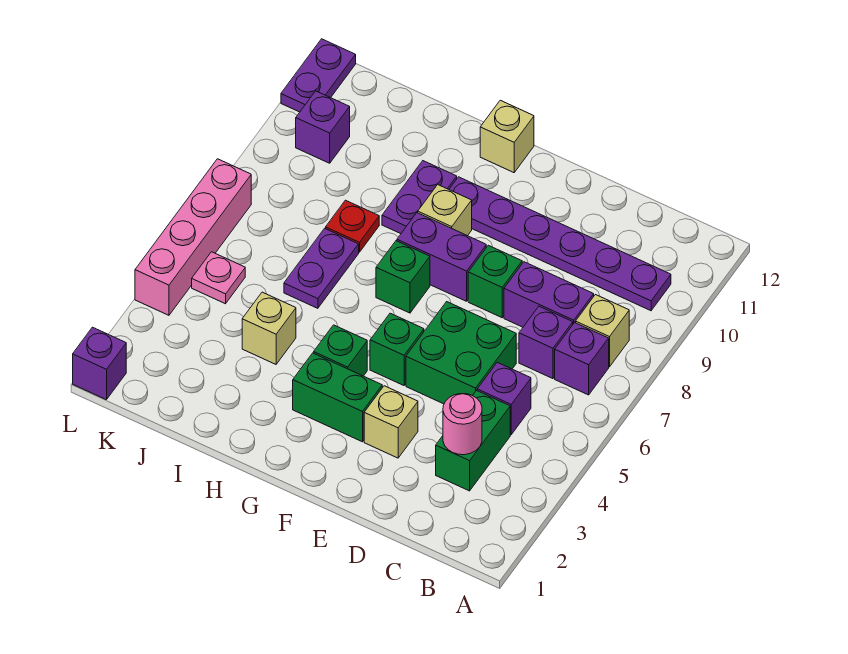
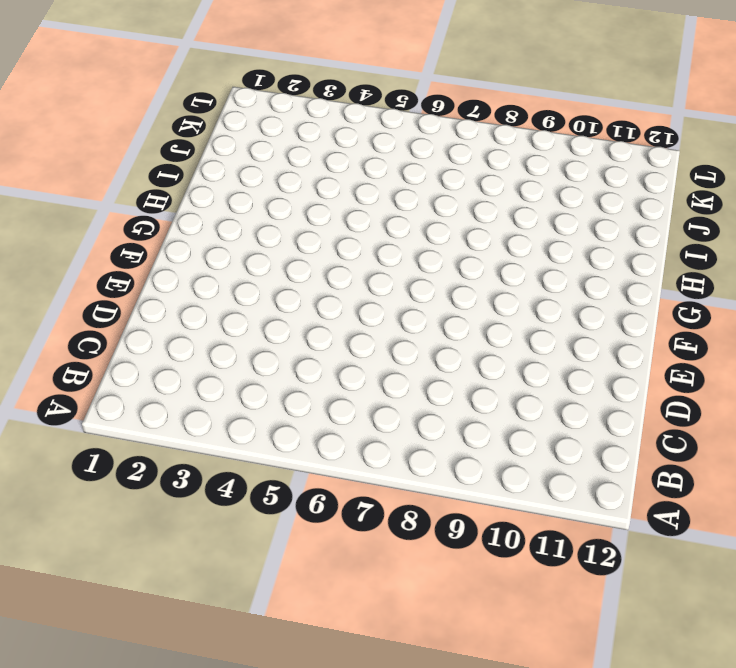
none -> purple brick B7 level 1
none -> tan brick B8 level 1
none -> purple plate B10:G10 level 1

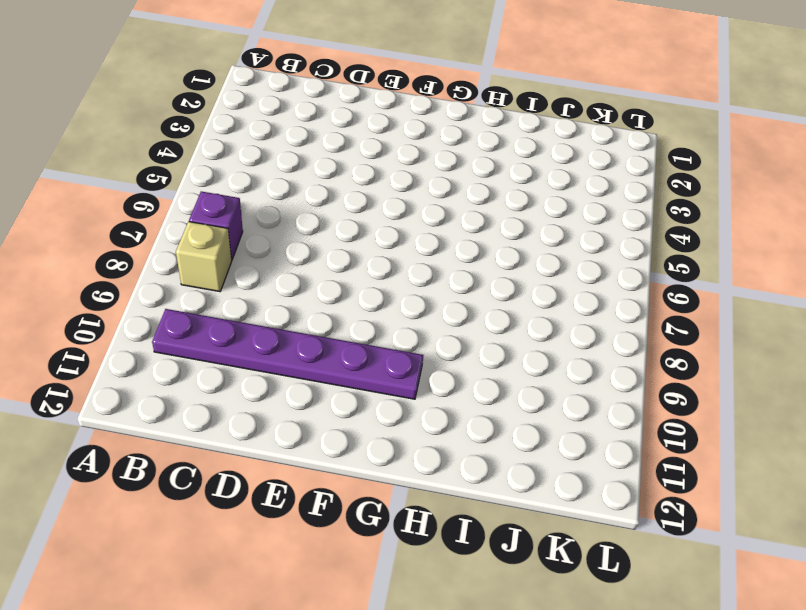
none -> green brick C3:C4 level 1
none -> purple brick C5 level 1
none -> purple brick C7 level 1

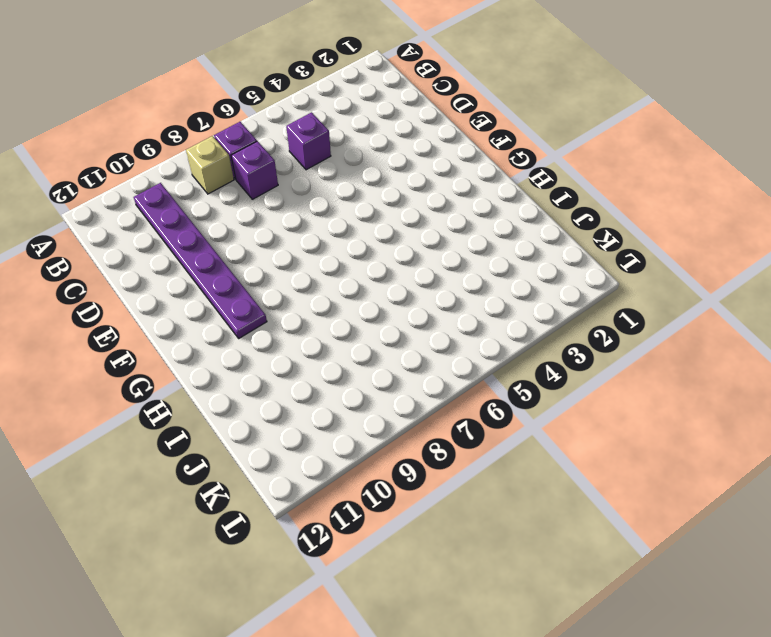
none -> green brick C3:C4 level 1
none -> purple brick C8:D8 level 1
none -> green brick D5:E6 level 1

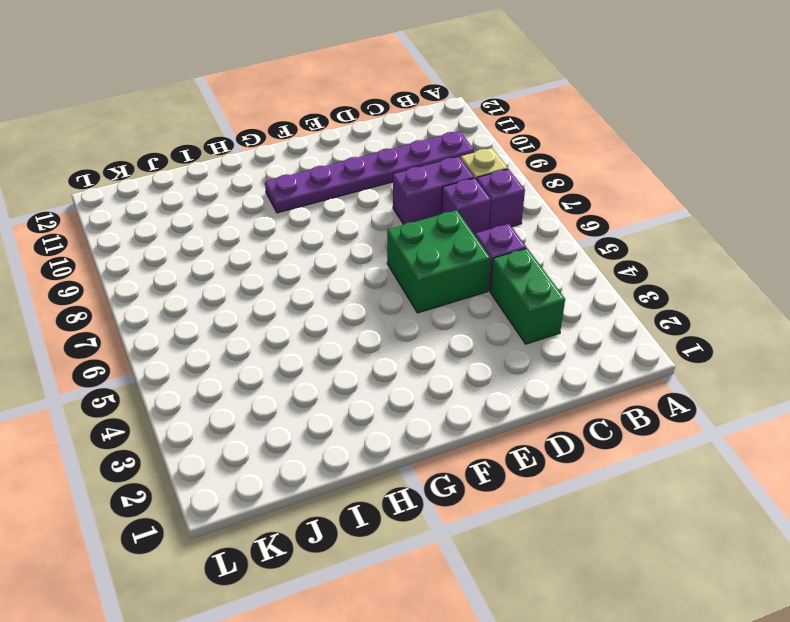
none -> tan brick E3 level 1
none -> green brick E8 level 1
none -> green brick F3:G3 level 1

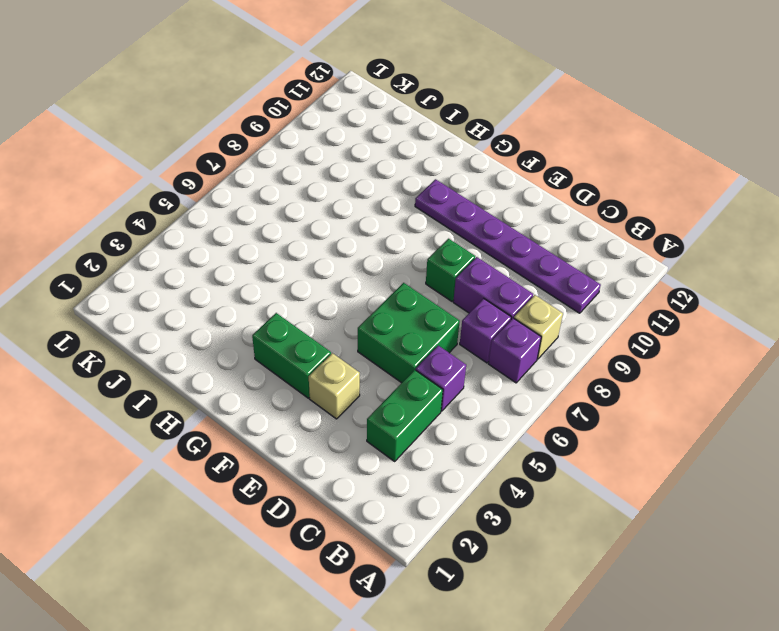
none -> green brick F5 level 1
none -> purple brick F8:G8 level 1
none -> green brick G4 level 1

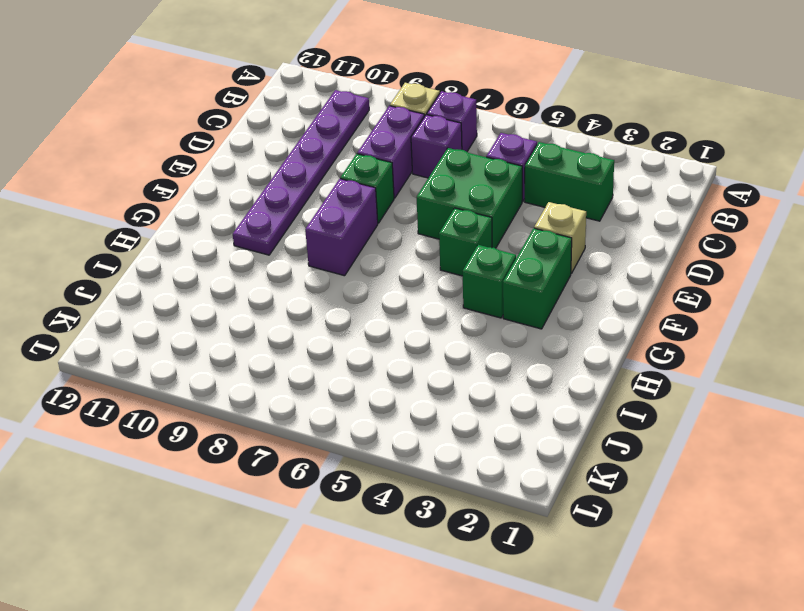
none -> green brick G7 level 1
none -> tan brick G9 level 1
none -> tan brick G12 level 1

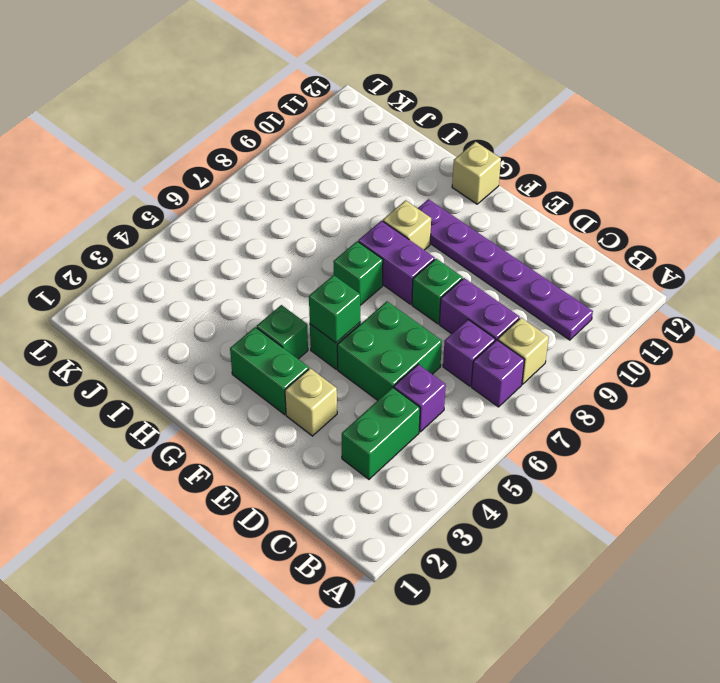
green brick F5 level 2 -> none
none -> purple plate H9:H10 level 1
none -> tan brick I4 level 1
none -> purple plate I6:I7 level 1

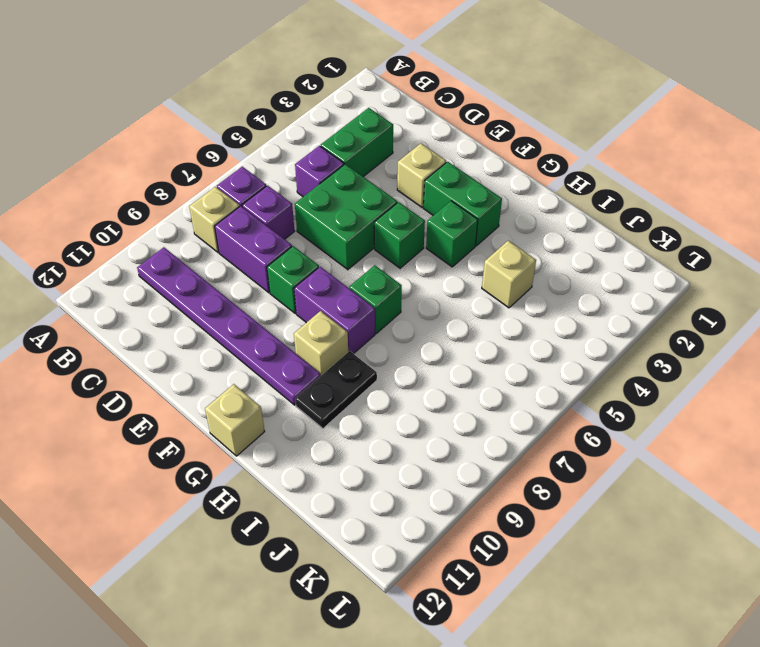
black plate H9:H10 level 1 -> purple plate H9:H10 level 1
none -> purple plate I6:I7 level 1
none -> red plate I8 level 1
none -> pink plate K5 level 1

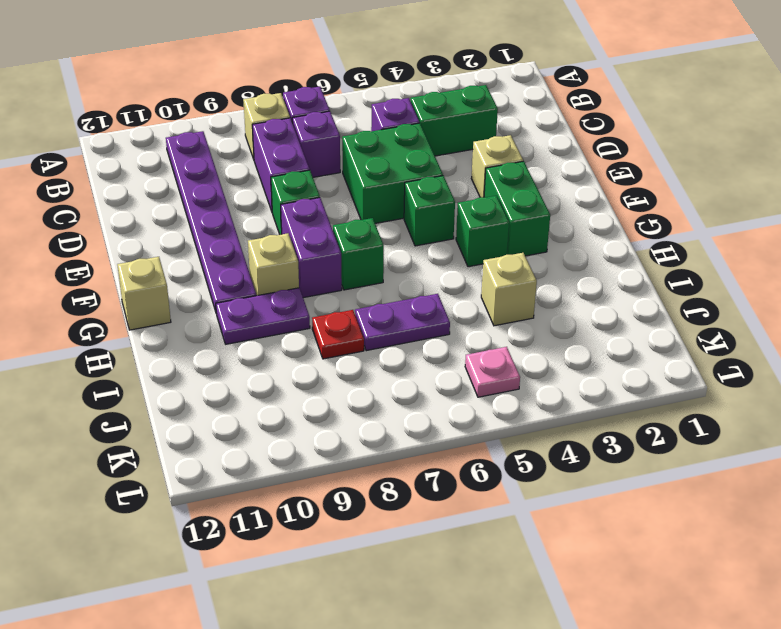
none -> purple brick K10 level 1
none -> purple brick L1 level 1
none -> pink brick L4:L7 level 1

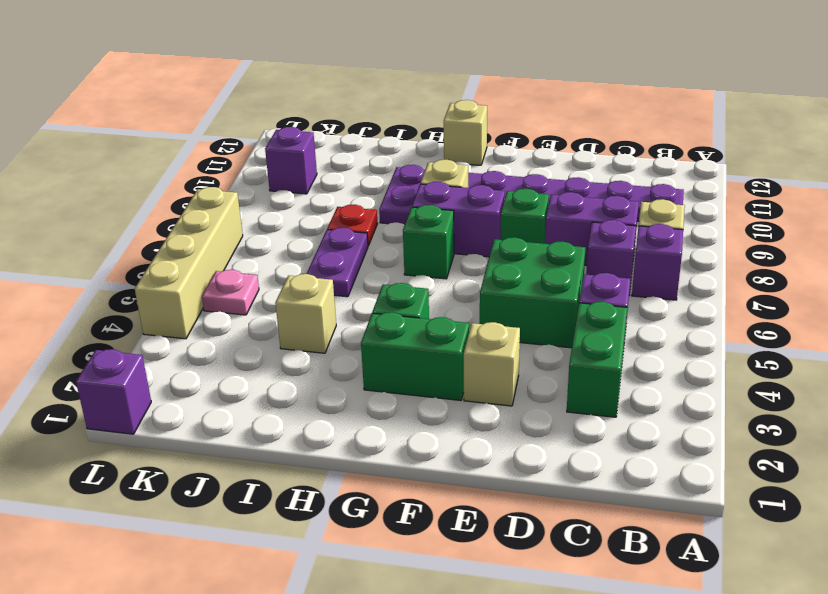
tan brick L4:L7 level 1 -> pink brick L4:L7 level 1
none -> green brick F5 level 1
none -> purple plate L11:L12 level 1
none -> pink round brick C3 level 2

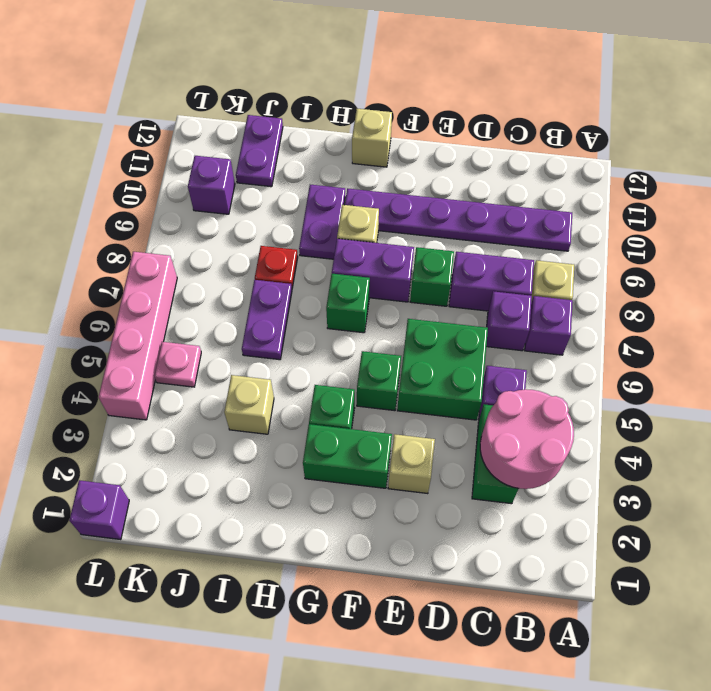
pink round brick B3:C4 level 2 -> pink round brick C3 level 2
purple plate J11:J12 level 1 -> purple plate L11:L12 level 1

